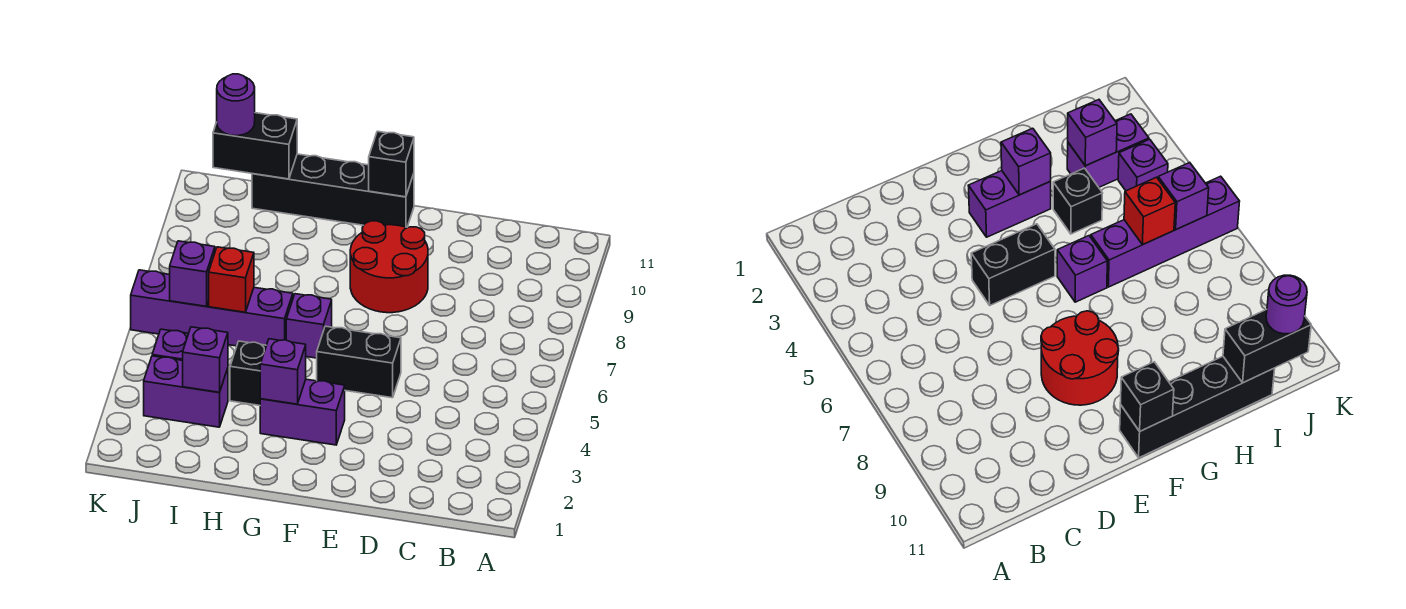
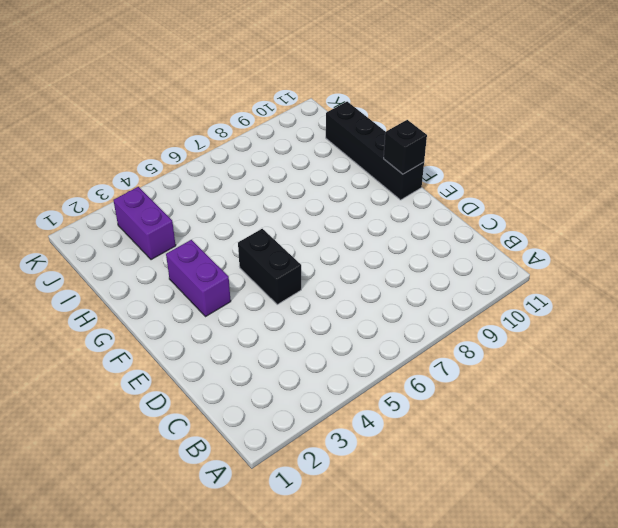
none -> red round brick E8:F9 level 1
none -> purple brick G6 level 1
none -> black brick H4 level 1

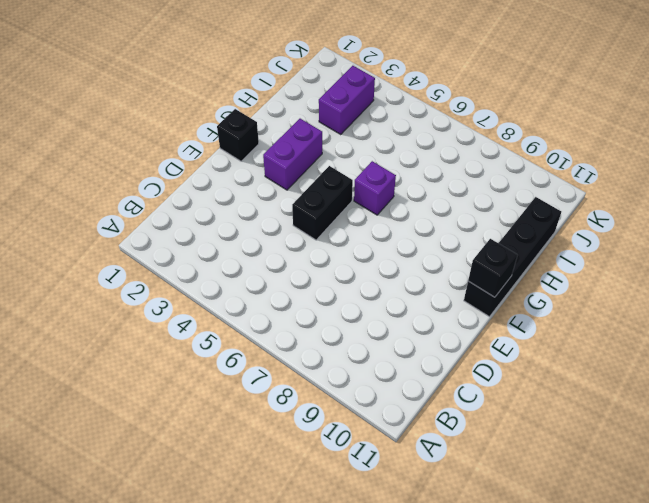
black brick F1 level 1 -> black brick H4 level 1
none -> red round brick E8:F9 level 1
none -> purple brick H6:K6 level 1
none -> purple brick J4 level 1

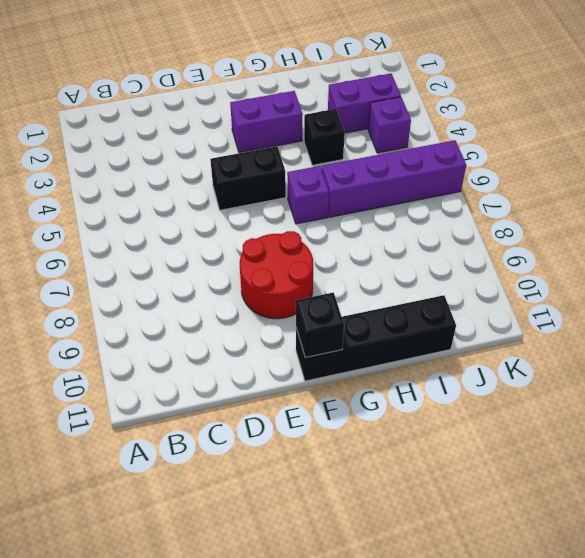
none -> purple brick G3 level 2
none -> purple brick I3 level 2
none -> red brick I6 level 2

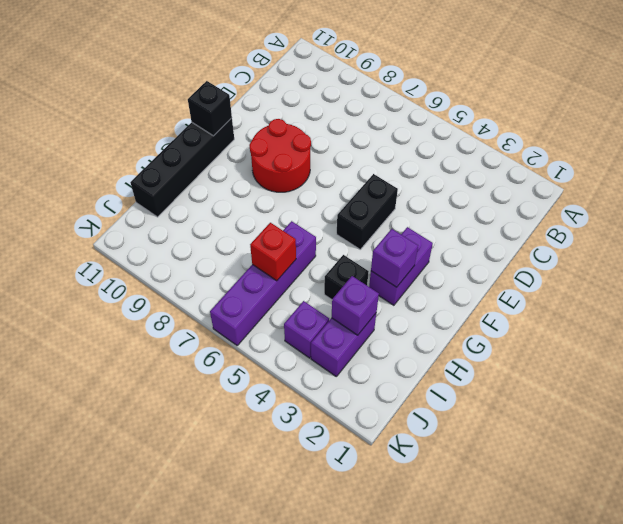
none -> purple brick G6 level 1
none -> black brick I11:J11 level 2
none -> purple brick J6 level 2

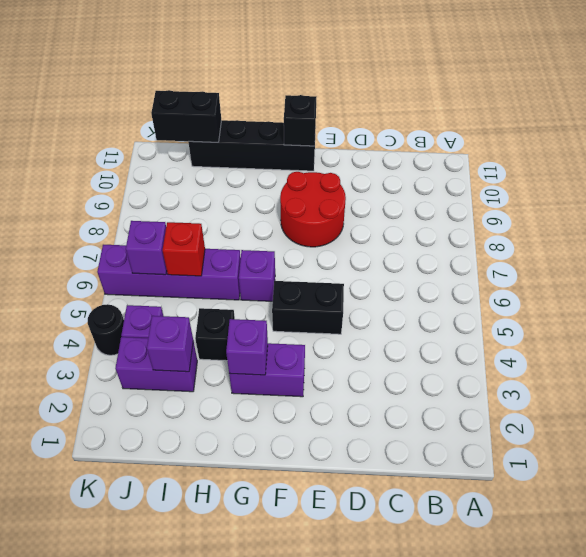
black round brick K4 level 1 -> none
none -> purple round brick J11 level 3

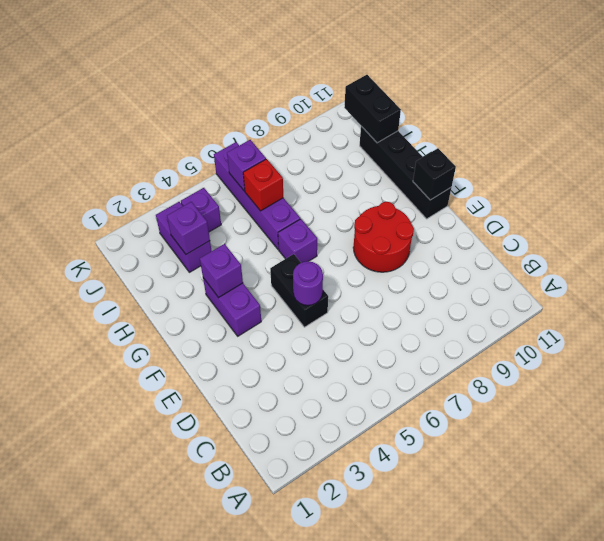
purple round brick E5 level 2 -> purple round brick J11 level 3
none -> black brick H4 level 1

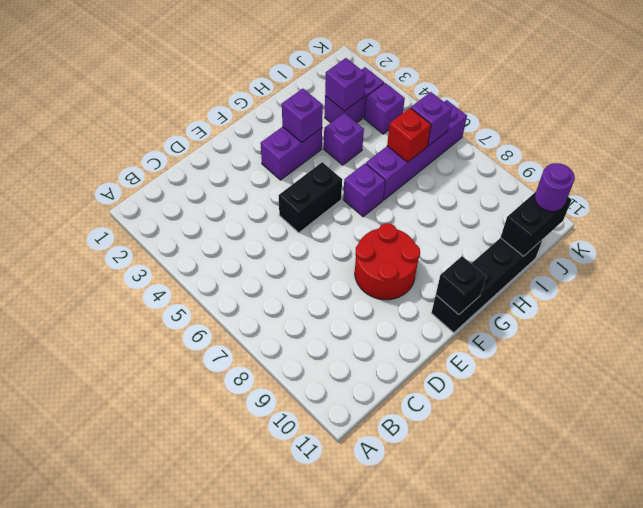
purple brick H4 level 1 -> black brick H4 level 1

